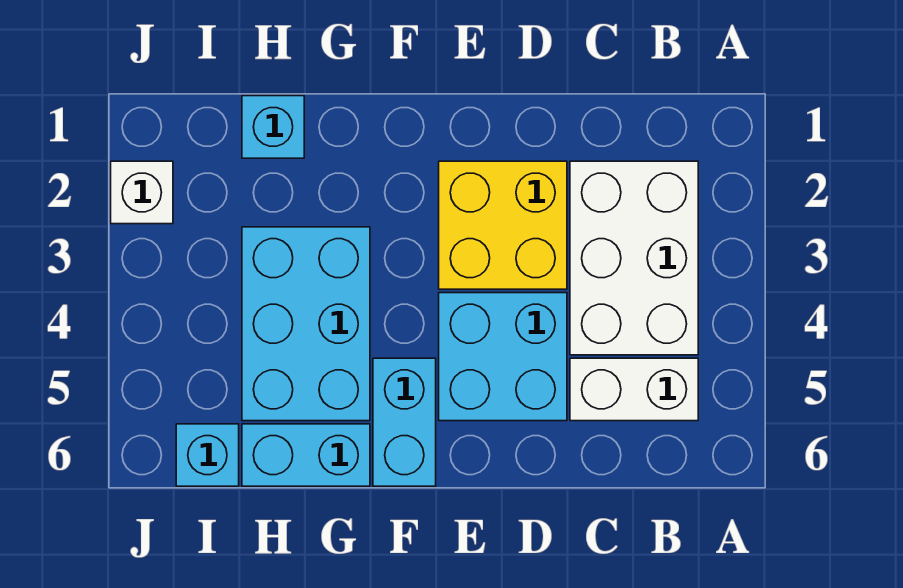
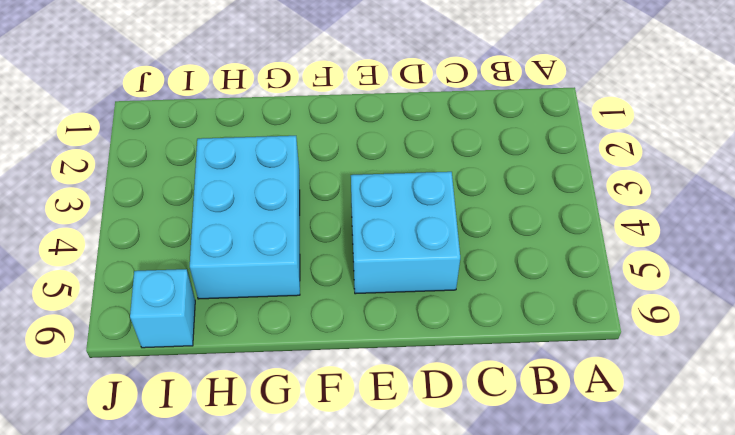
none -> white brick B2:C4 level 1
none -> white brick B5:C5 level 1

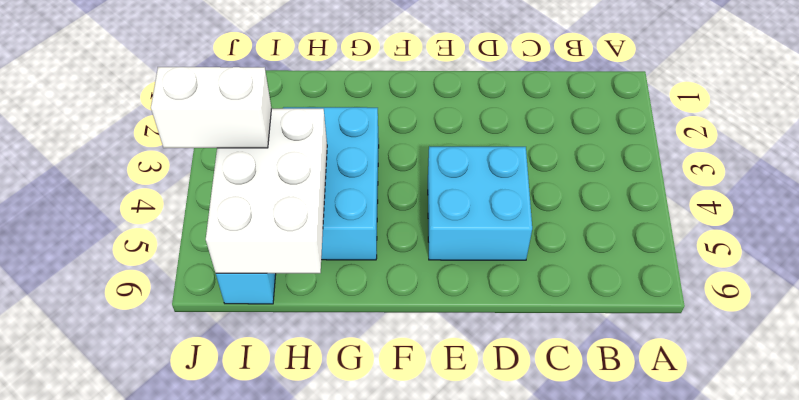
white brick H4:I6 level 2 -> white brick B2:C4 level 1
white brick I4:J4 level 3 -> white brick B5:C5 level 1
none -> yellow brick D2:E3 level 1
none -> cyan brick F5:F6 level 1

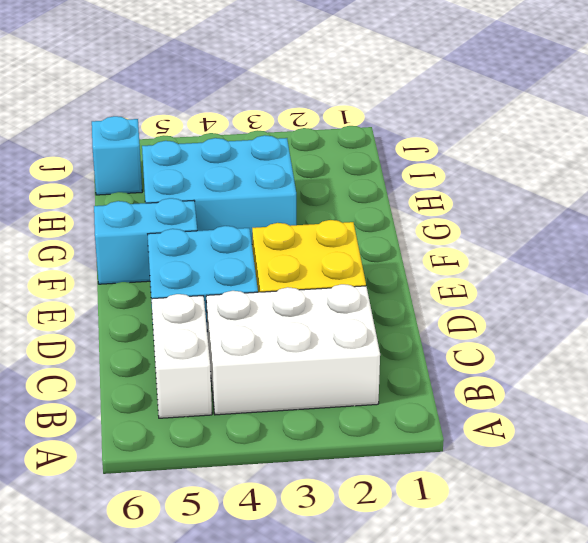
none -> cyan brick G6:H6 level 1
none -> cyan brick H1 level 1

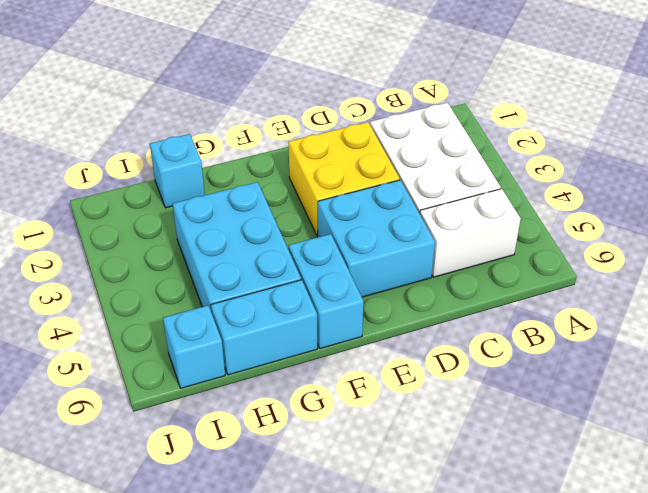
none -> white brick J2 level 1

